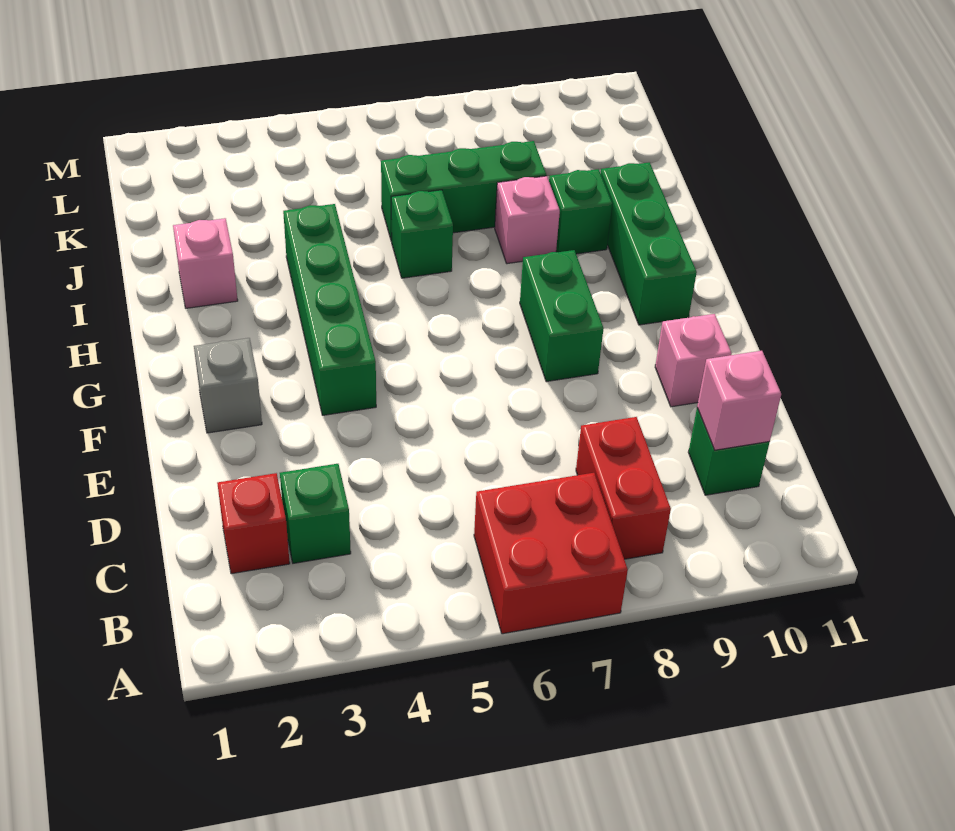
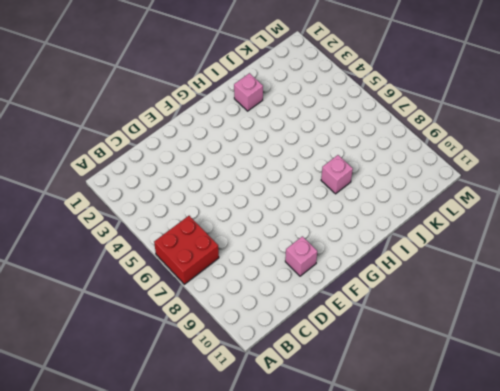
none -> red brick B8:C8 level 1
none -> red brick C2 level 1
none -> green brick C3 level 1

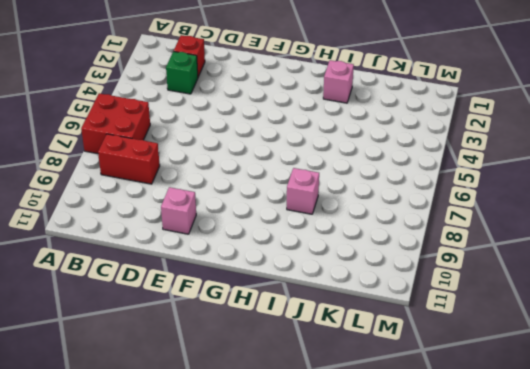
none -> green brick C10 level 1
none -> grey brick F2 level 1
none -> green brick F4:I4 level 1

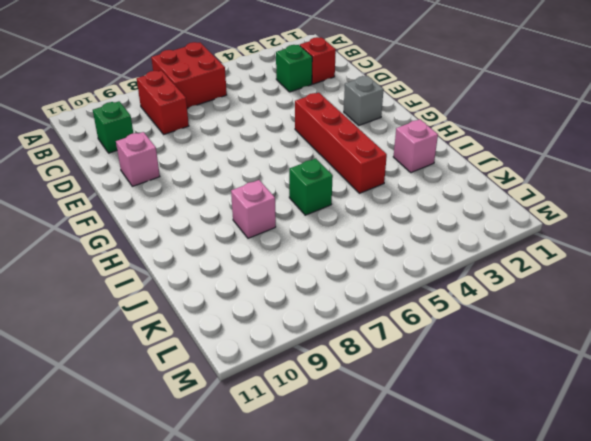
red brick F4:I4 level 1 -> green brick F4:I4 level 1
none -> green brick F8:G8 level 1
none -> green brick G10:I10 level 1
none -> green brick I9 level 1

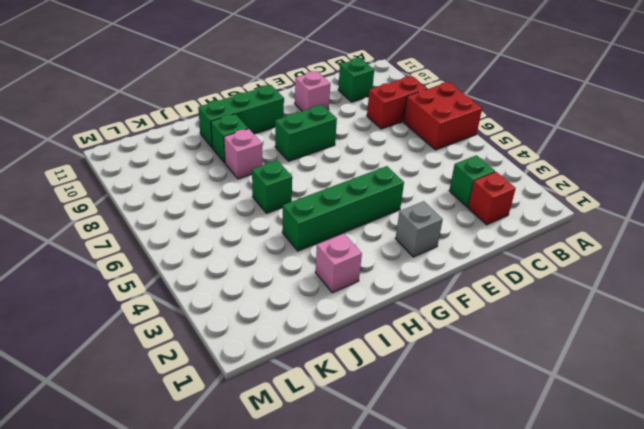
none -> green brick J6:J8 level 1
none -> pink brick C10 level 2

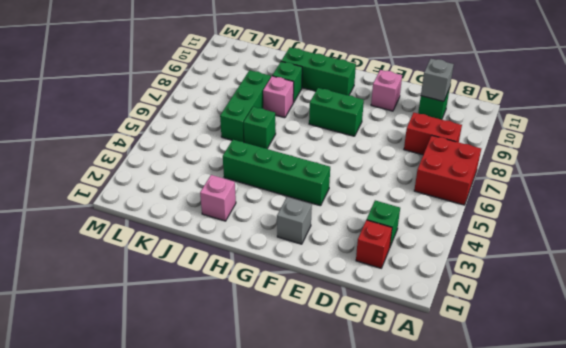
grey brick C10 level 2 -> pink brick C10 level 2

